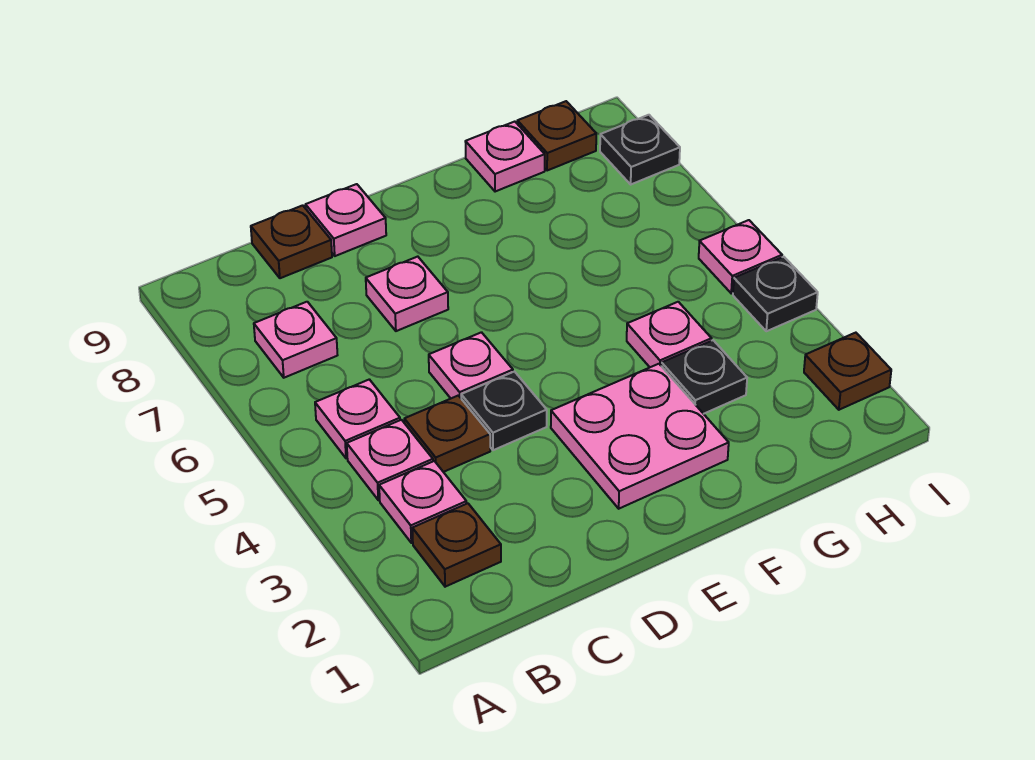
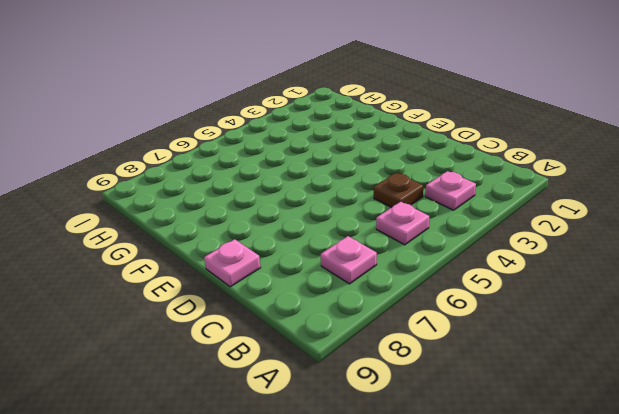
none -> brown plate B2 level 1
none -> pink plate B4 level 1
none -> brown plate C9 level 1

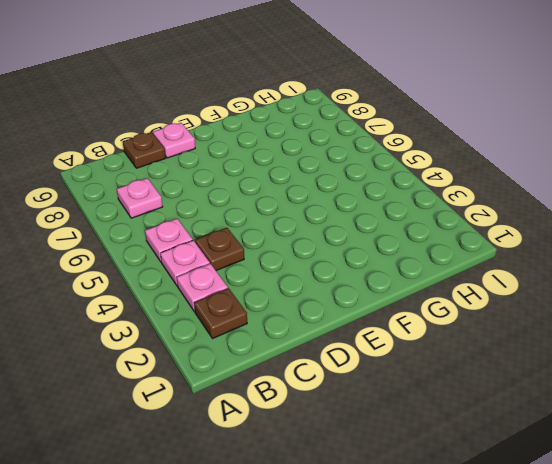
none -> black plate D4 level 1
none -> pink plate D5 level 1
none -> pink plate D7 level 1

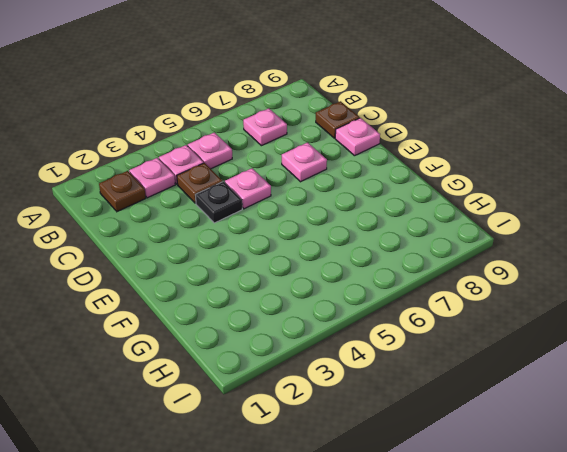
none -> pink plate E2:F3 level 1
none -> black plate G3 level 1
none -> pink plate G4 level 1

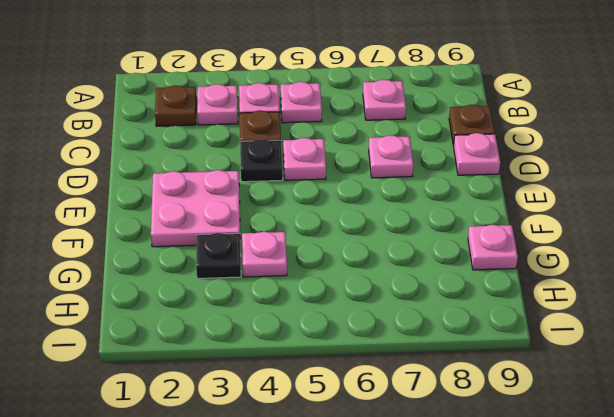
none -> brown plate H9 level 1
none -> brown plate I2 level 1
none -> black plate I4 level 1

